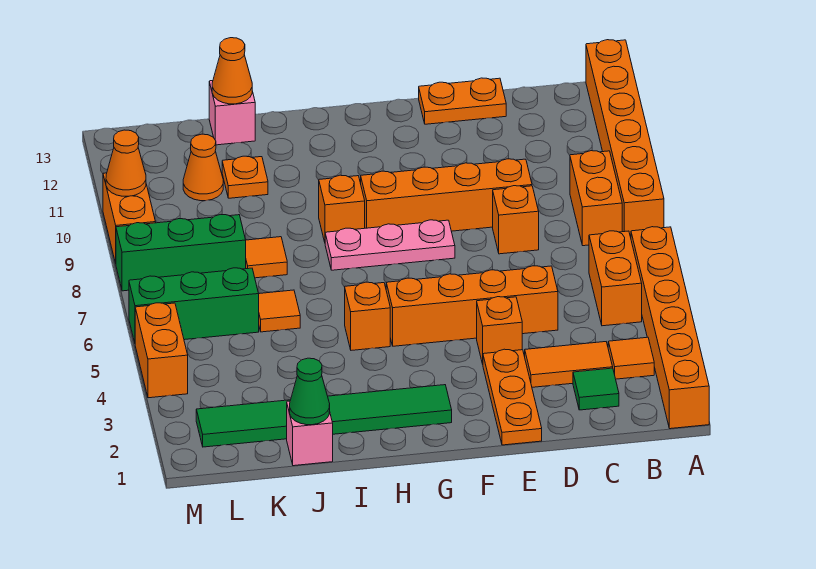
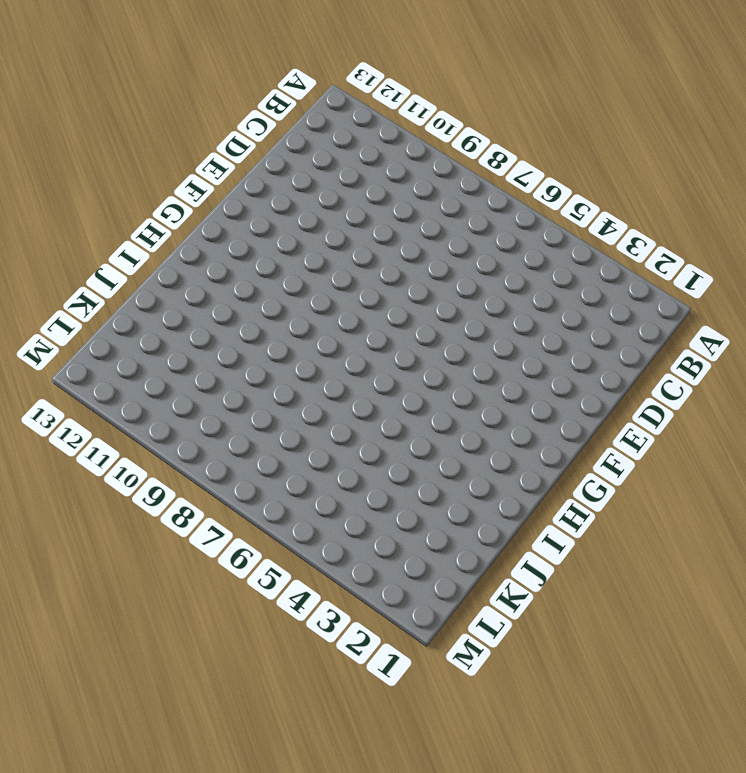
none -> orange brick A1:A6 level 1
none -> orange brick A8:A13 level 1
none -> orange tile B3 level 1
none -> orange brick B5:B6 level 1

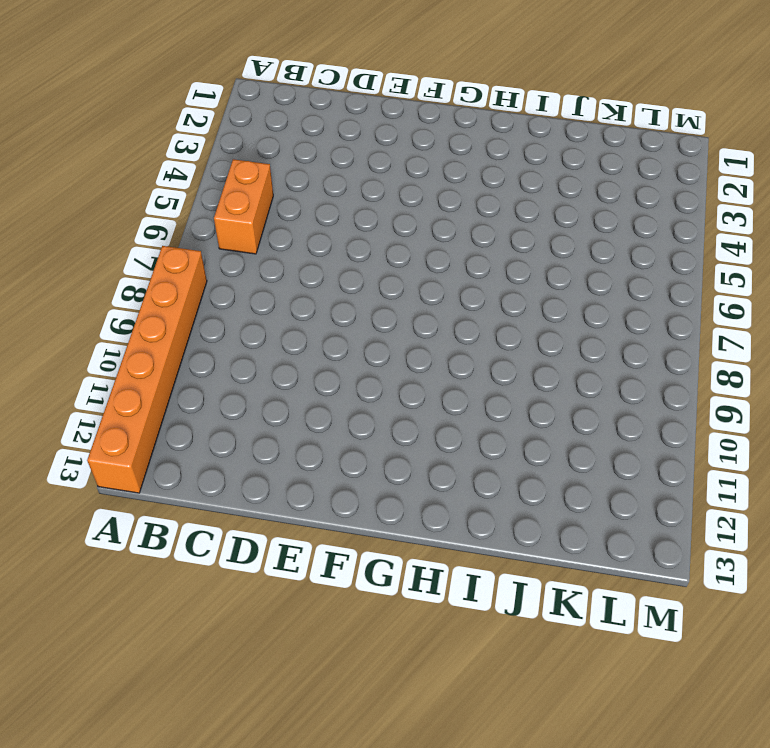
none -> orange brick A1:A6 level 1
none -> orange tile B3 level 1
none -> orange brick B8:B9 level 1
none -> green tile C2 level 1

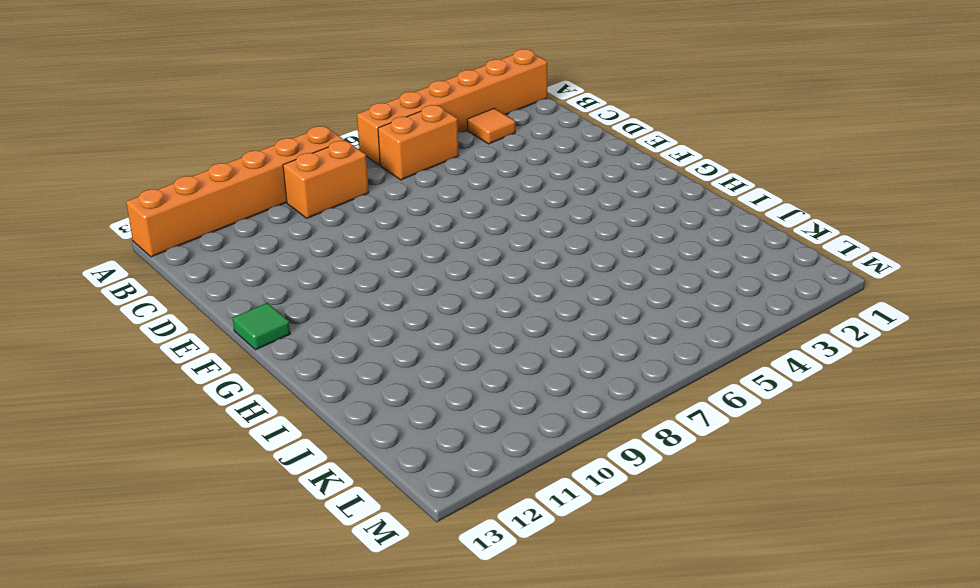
green tile F13 level 1 -> green tile C2 level 1
none -> orange tile C3:D3 level 1
none -> orange brick D5:G5 level 1
none -> orange brick D8 level 1
none -> orange brick D9:G9 level 1

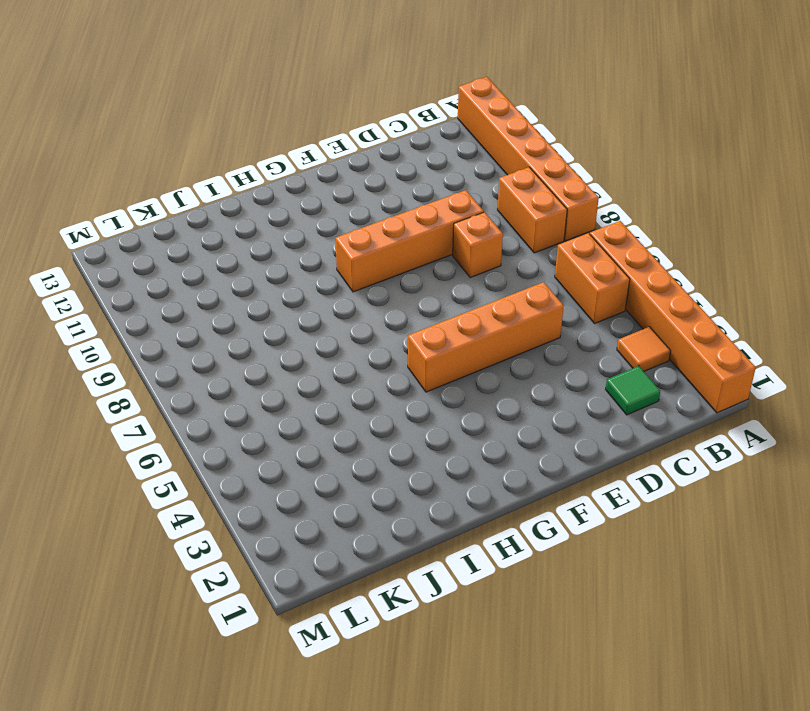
none -> orange tile C3:D3 level 1
none -> orange plate D13:E13 level 1
none -> orange plate E1:E3 level 1
none -> orange brick E4 level 1

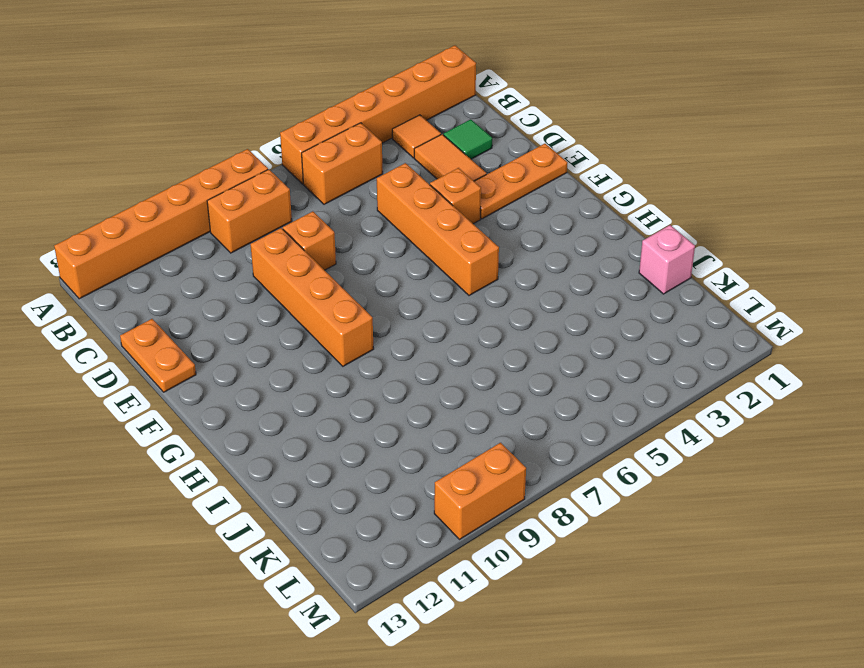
none -> pink plate F8:H8 level 1
none -> green tile G2:L2 level 1
none -> orange brick H5 level 1
none -> orange brick H9 level 1

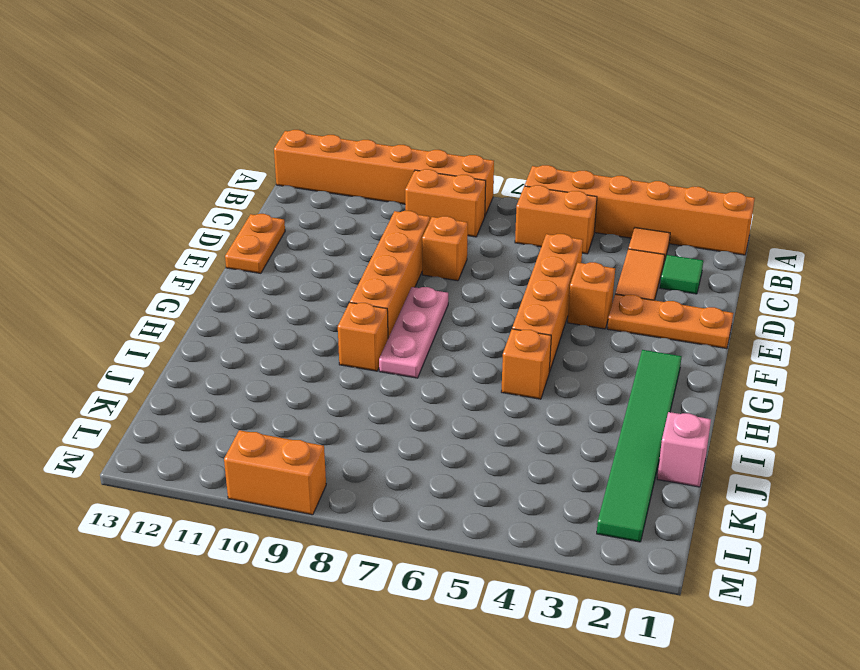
none -> orange tile J6 level 1
none -> orange tile J8 level 1
none -> orange plate J11 level 1
none -> pink brick J13 level 1

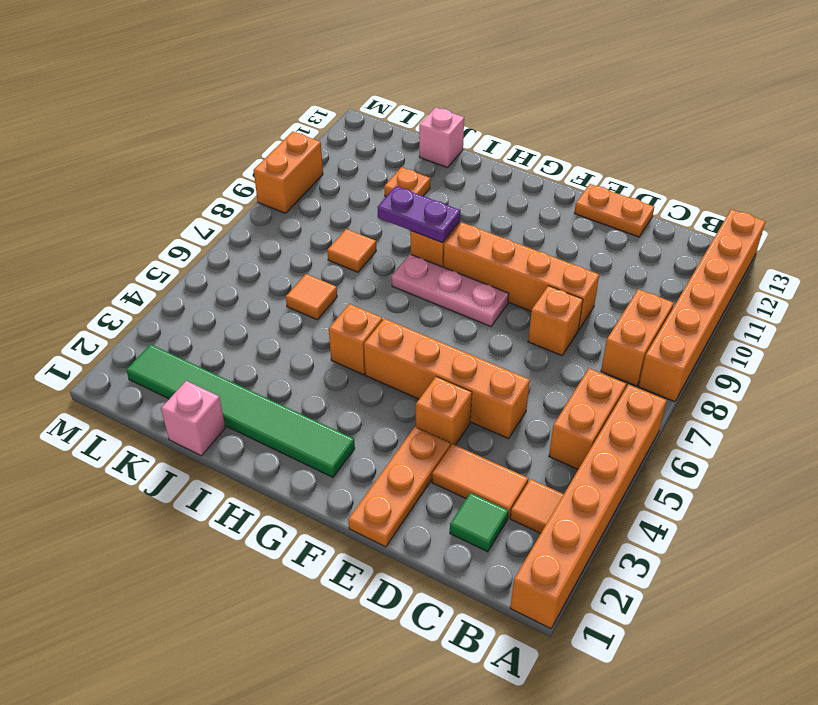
purple plate H9:I9 level 2 -> none
none -> green brick K6:M6 level 1
none -> green brick K8:M8 level 1
none -> orange cone K11 level 1
none -> orange brick M4:M5 level 1

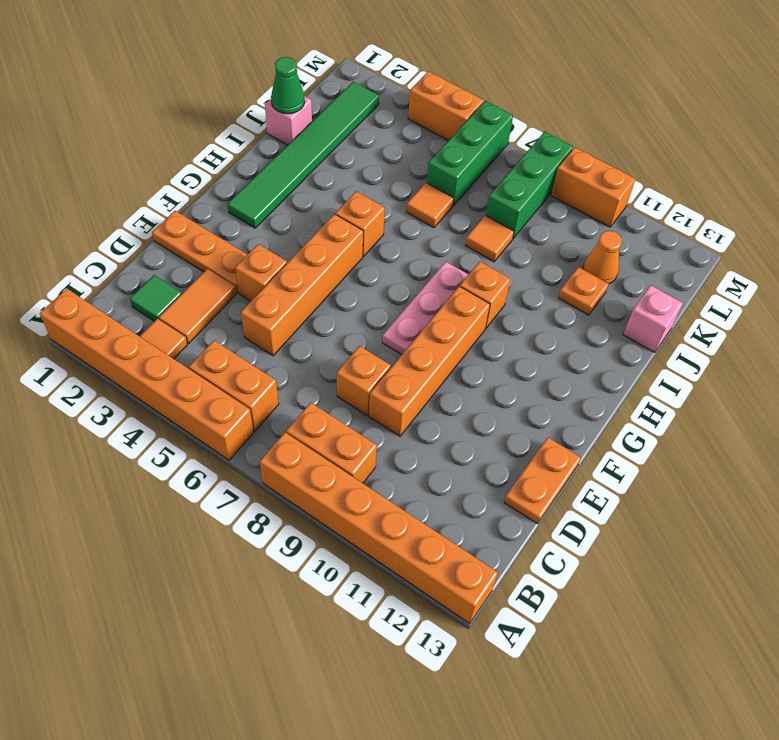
none -> orange cone J13 level 2
none -> orange cone M10 level 2

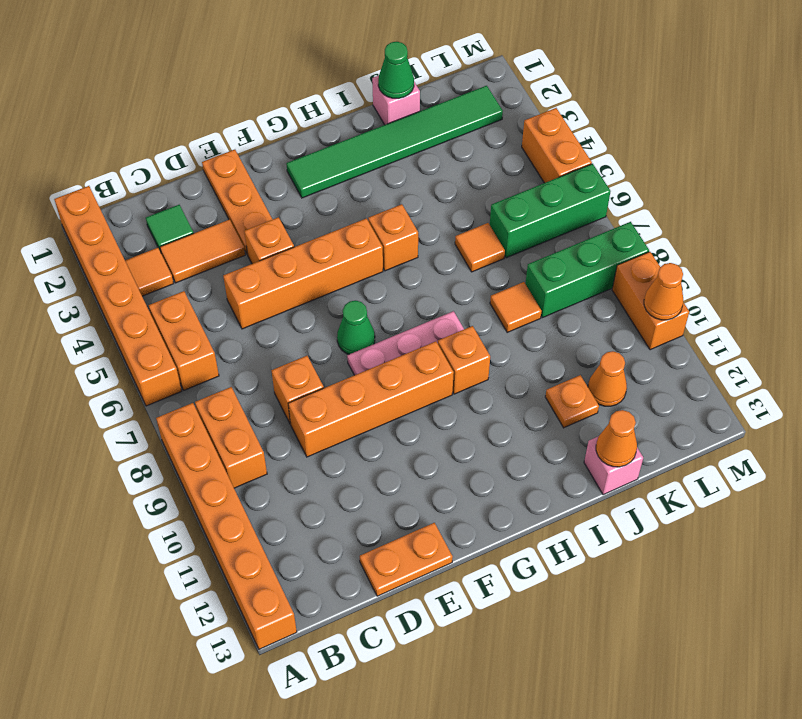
green cone F7 level 1 -> none

